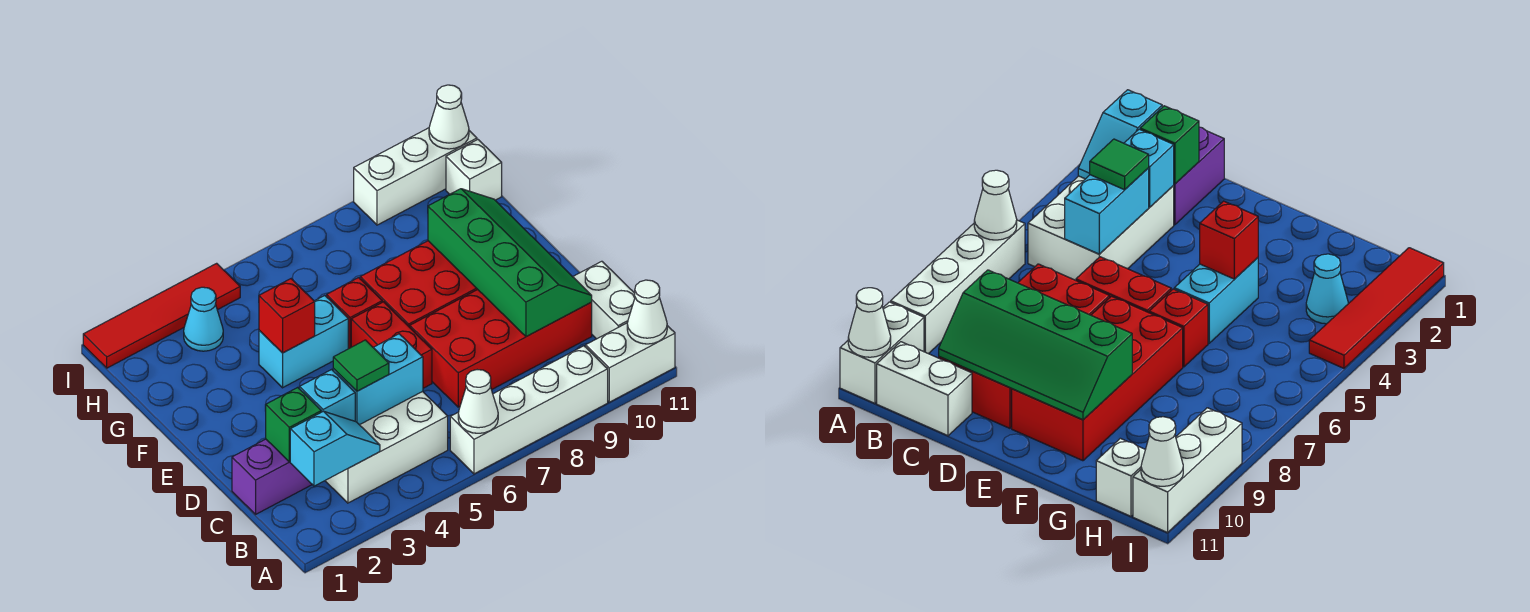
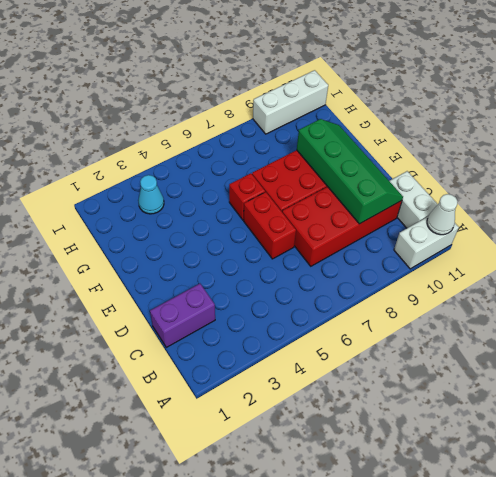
none -> white brick A6:A9 level 1
none -> white brick B3:C5 level 1
none -> cyan brick F4:F5 level 1

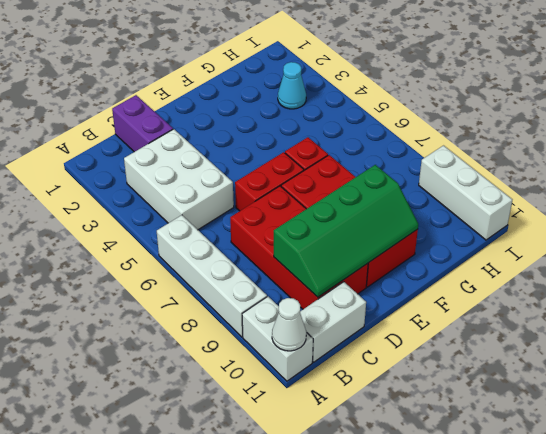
none -> cyan brick F4:F5 level 1
none -> white brick H11 level 1
none -> red tile I1:I4 level 1

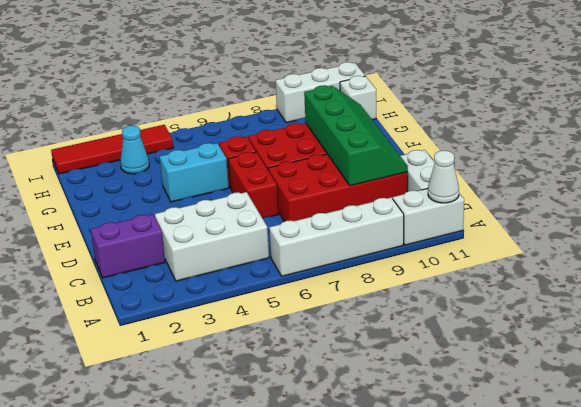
none -> white cone A6 level 2
none -> cyan slope B2:B3 level 2 top 2
none -> green brick C2 level 2

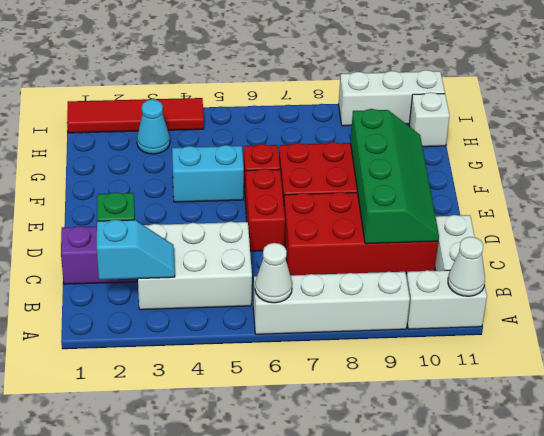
none -> cyan brick C3 level 2
none -> cyan brick C4:C5 level 2
none -> red brick F4 level 2

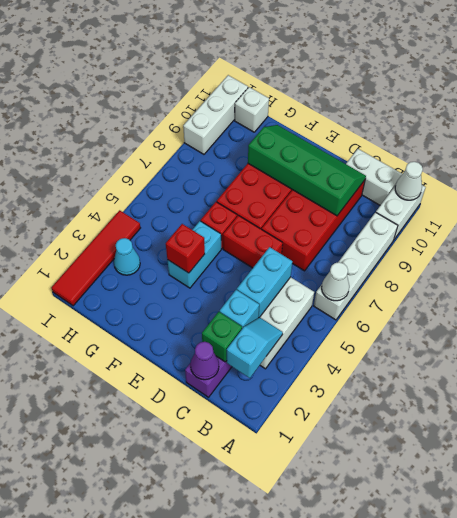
purple cone C1 level 2 -> none
none -> white cone I11 level 2
none -> green tile C4 level 3

